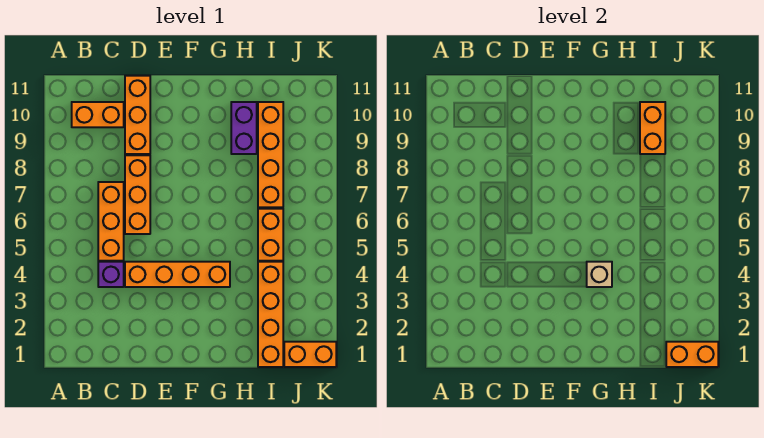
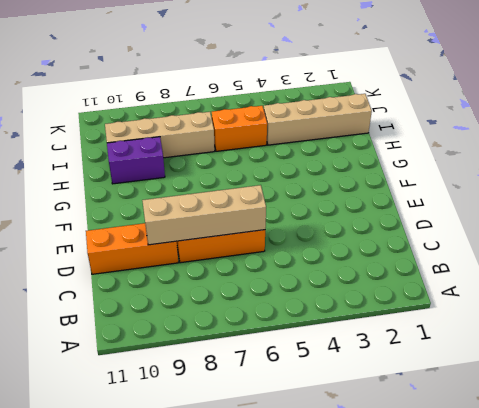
tan brick D6:D9 level 2 -> none
tan brick I1:I4 level 1 -> orange brick I1:I4 level 1
tan brick I7:I10 level 1 -> orange brick I7:I10 level 1
none -> orange brick B10:C10 level 1
none -> purple brick C4 level 1
none -> orange brick C5:C7 level 1

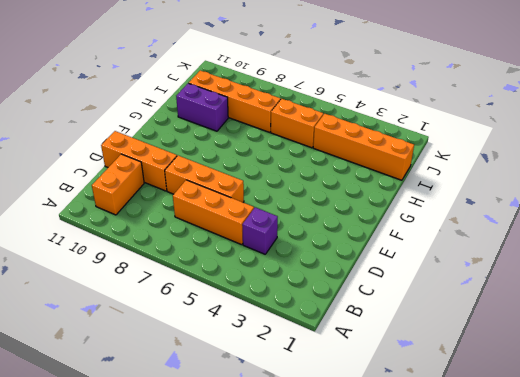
none -> orange brick D4:G4 level 1
none -> orange brick J1:K1 level 1
none -> tan brick G4 level 2

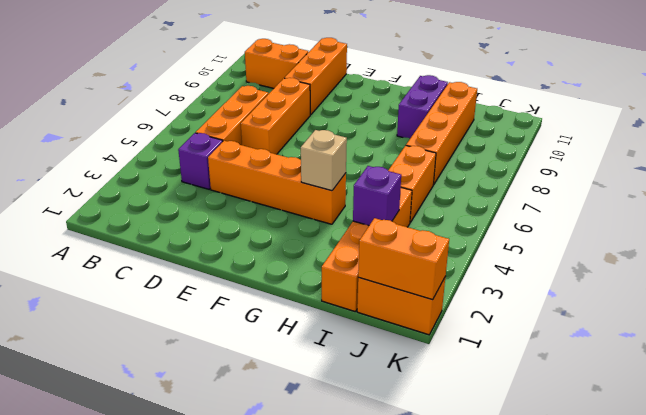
purple brick I3 level 2 -> none
none -> orange brick I9:I10 level 2

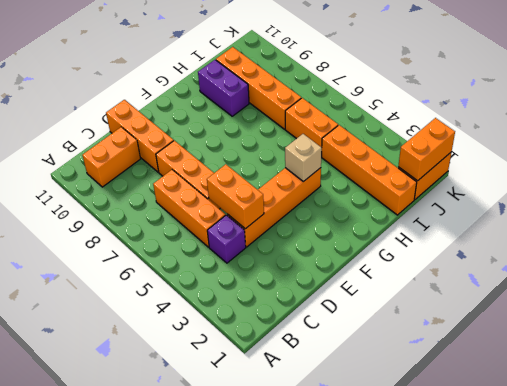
orange brick D4:D5 level 2 -> orange brick I9:I10 level 2

